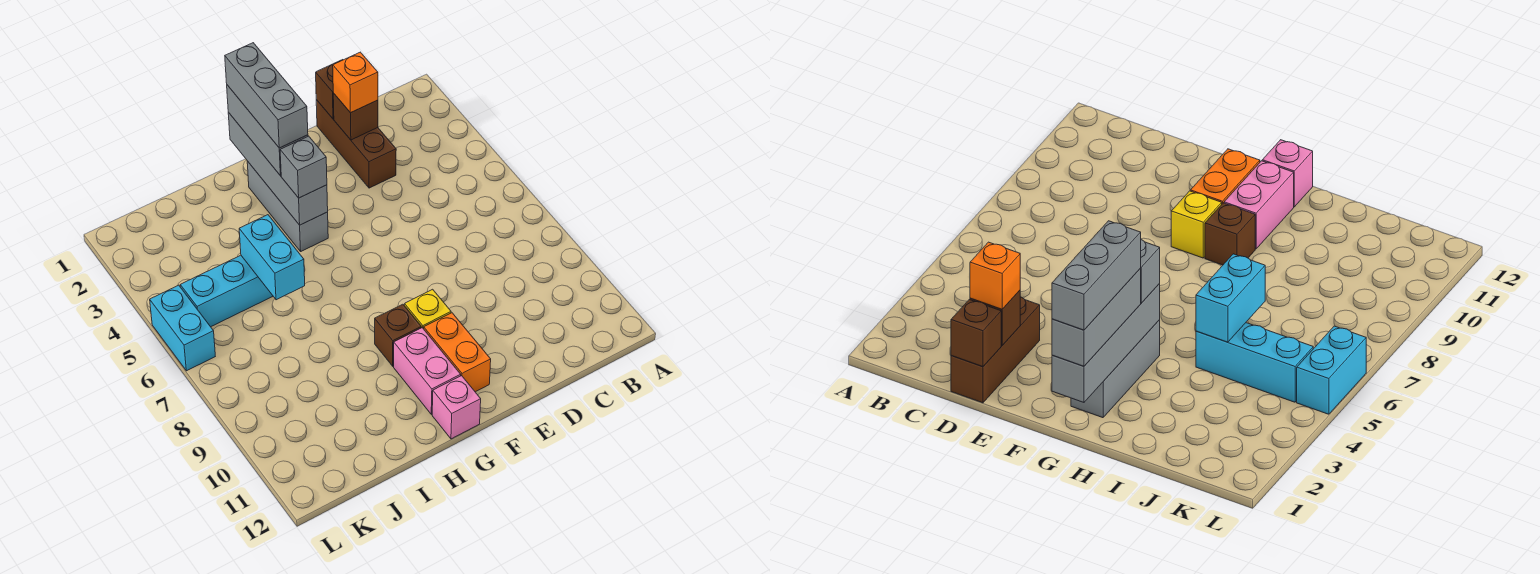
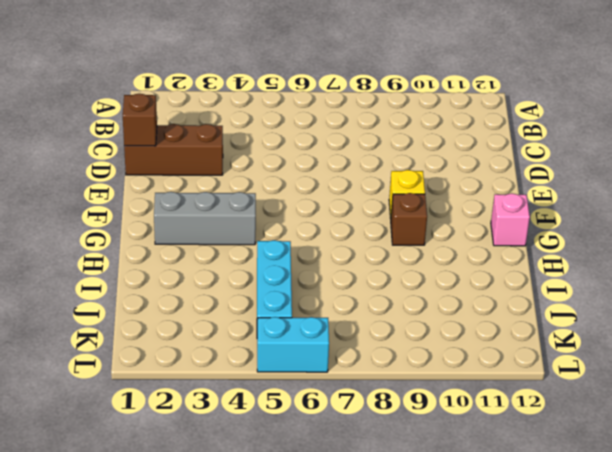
none -> orange brick F10:F11 level 1
none -> pink brick G10:G11 level 1
none -> brown brick D2 level 2

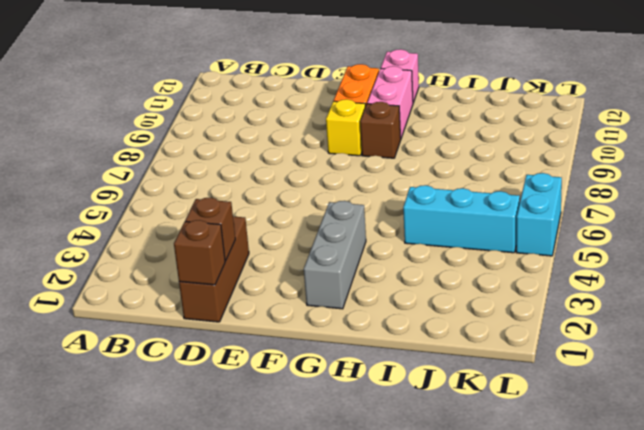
none -> grey brick G1:G4 level 2
none -> cyan brick I5:I6 level 2
none -> orange brick D2 level 3

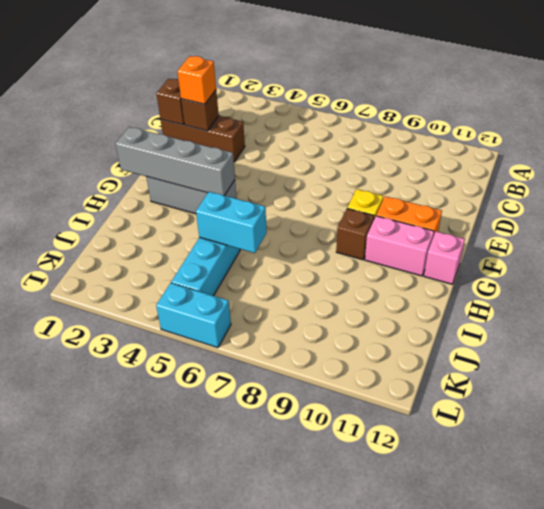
none -> grey brick G1:G3 level 3
none -> grey brick G4 level 3
none -> grey brick G1:G3 level 4

